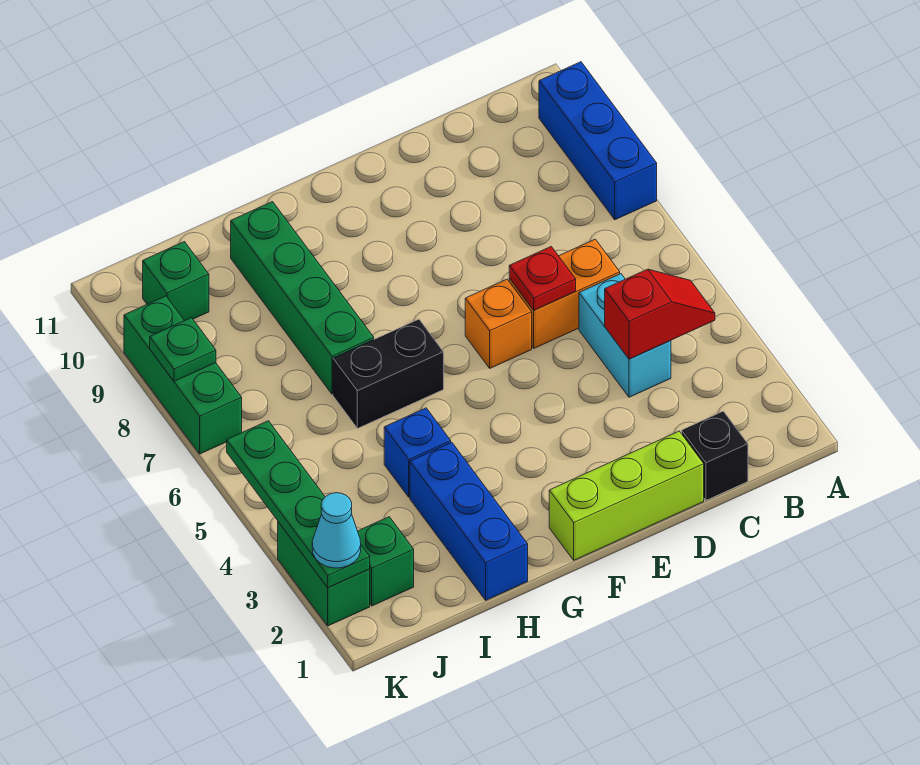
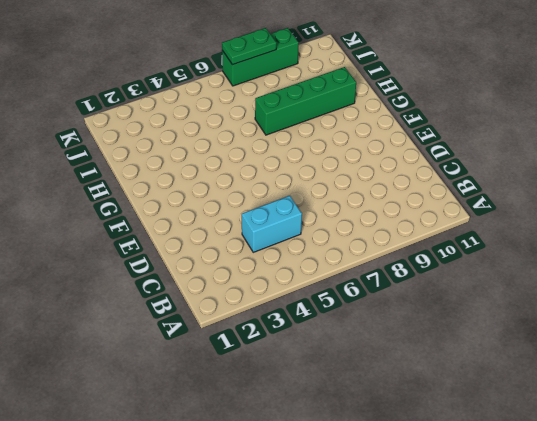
green plate K7:K8 level 2 -> green plate K8 level 2
none -> blue brick A8:A10 level 1
none -> black brick C1 level 1
none -> orange brick C6:D6 level 1

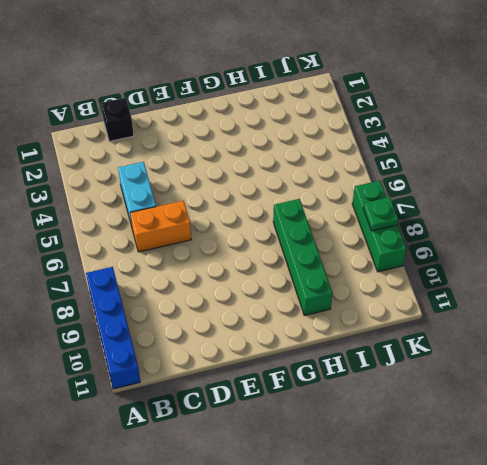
blue brick A8:A11 level 1 -> blue brick A8:A10 level 1
none -> lime brick D1:F1 level 1
none -> orange brick E6 level 1
none -> black brick G6:H6 level 1

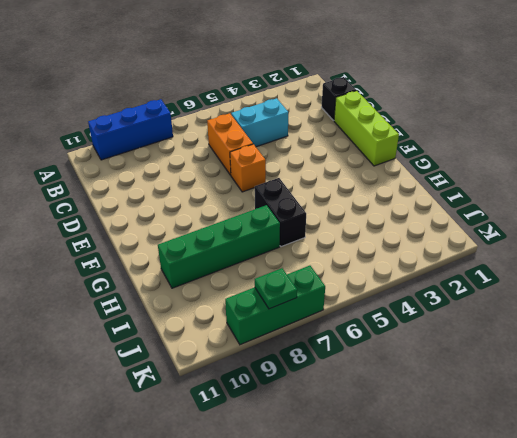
none -> blue brick H1:H3 level 1
none -> blue brick H4 level 1
none -> green brick J2 level 1

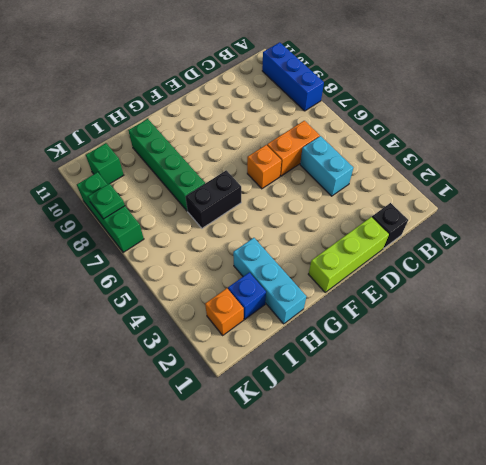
cyan brick H1:H3 level 1 -> blue brick H1:H3 level 1
blue brick I2 level 1 -> blue brick H4 level 1
orange brick J2 level 1 -> green brick J2 level 1
none -> green brick K2:K3 level 1
none -> red slope B4:C4 level 2 top C
none -> red plate D6 level 2

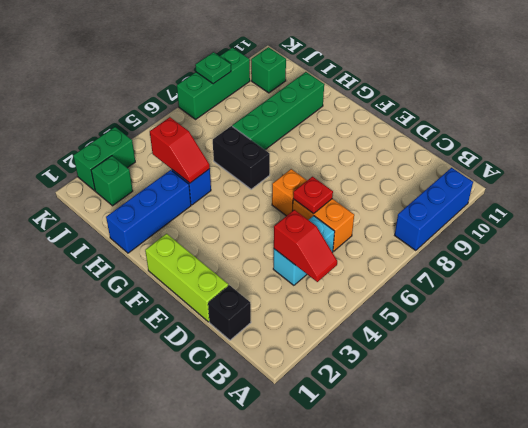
red slope H4:I4 level 2 top I -> none
none -> green plate K2:K5 level 2
none -> cyan cone K2 level 3

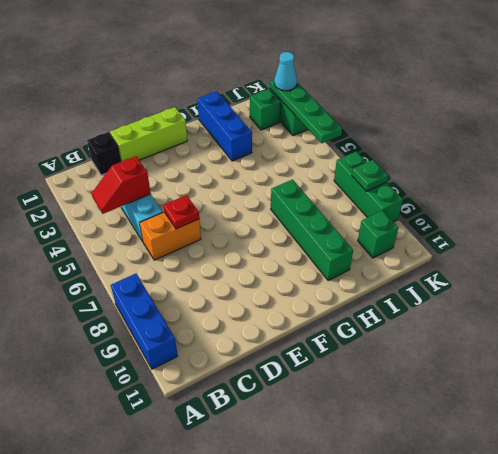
none -> orange brick E6 level 1
none -> black brick G6:H6 level 1
none -> blue brick H4 level 1

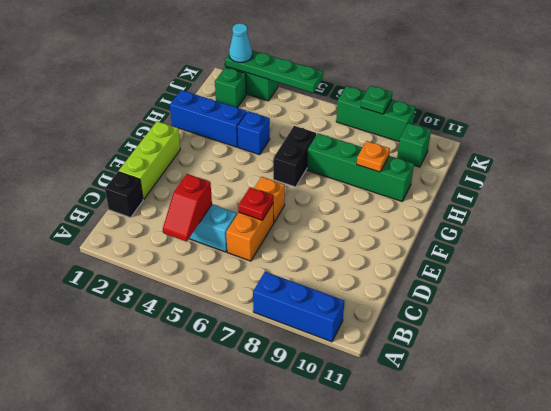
orange plate H9 level 2 -> none

